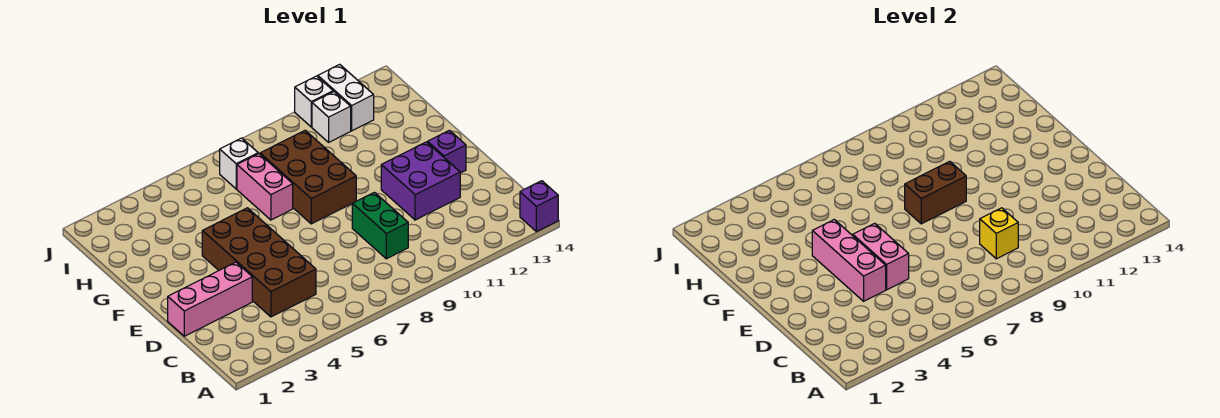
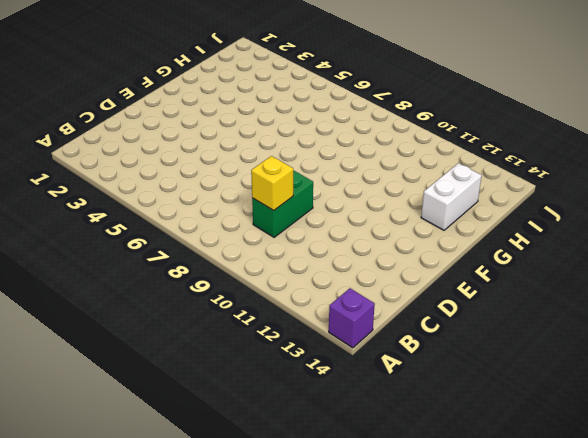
white brick G13:H13 level 1 -> white brick I12:J12 level 1
none -> brown brick C4:F5 level 1
none -> pink brick D1:D3 level 1
none -> purple brick D11:E12 level 1

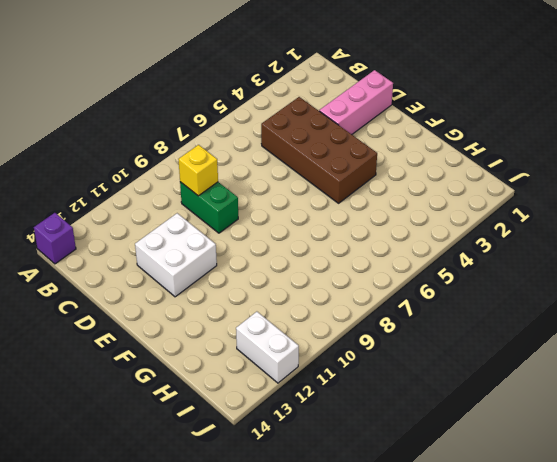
white brick D11:E12 level 1 -> purple brick D11:E12 level 1
none -> purple brick E13 level 1
none -> brown brick F8:H9 level 1
none -> pink brick G7:H7 level 1

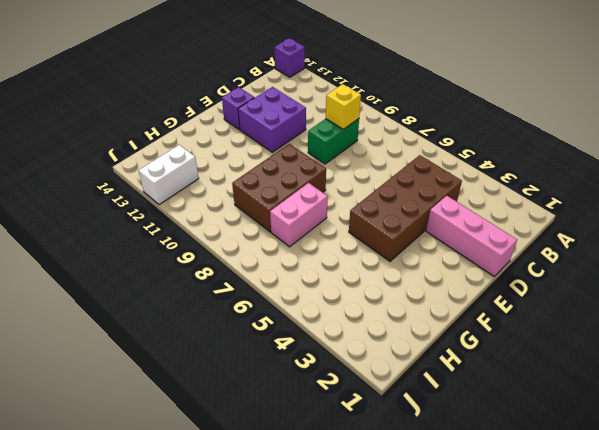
none -> white brick I7 level 1
none -> white brick I11 level 1
none -> white brick J11 level 1

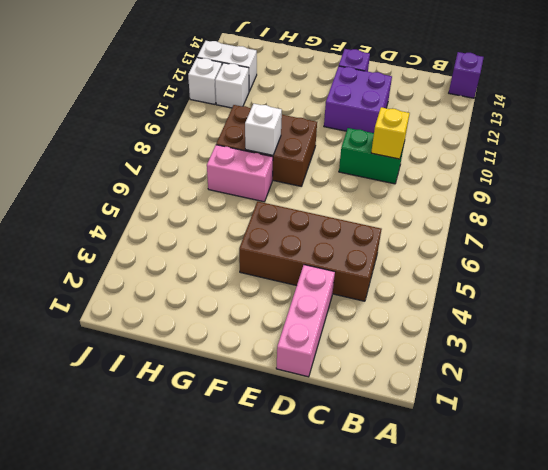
white brick G8 level 2 -> white brick I7 level 1
none -> pink brick D4:F4 level 2
none -> pink brick D5:E5 level 2
none -> brown brick F8:F9 level 2

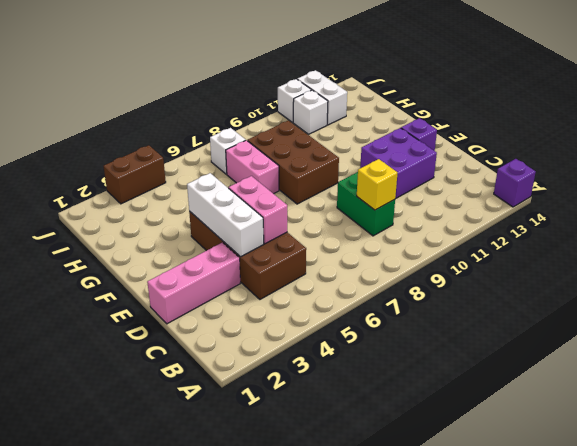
white brick D4:F4 level 2 -> pink brick D4:F4 level 2
brown brick J3:J4 level 1 -> brown brick F8:F9 level 2

